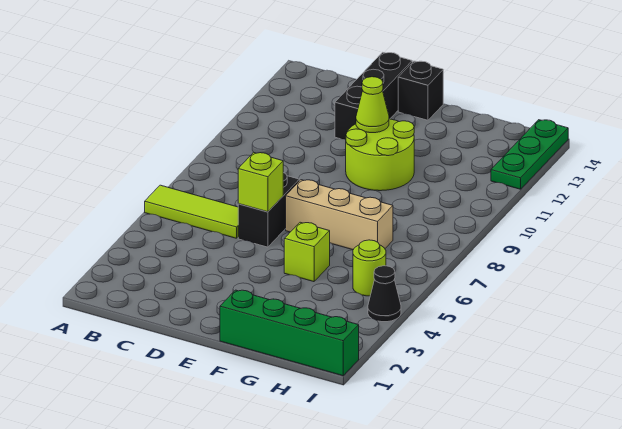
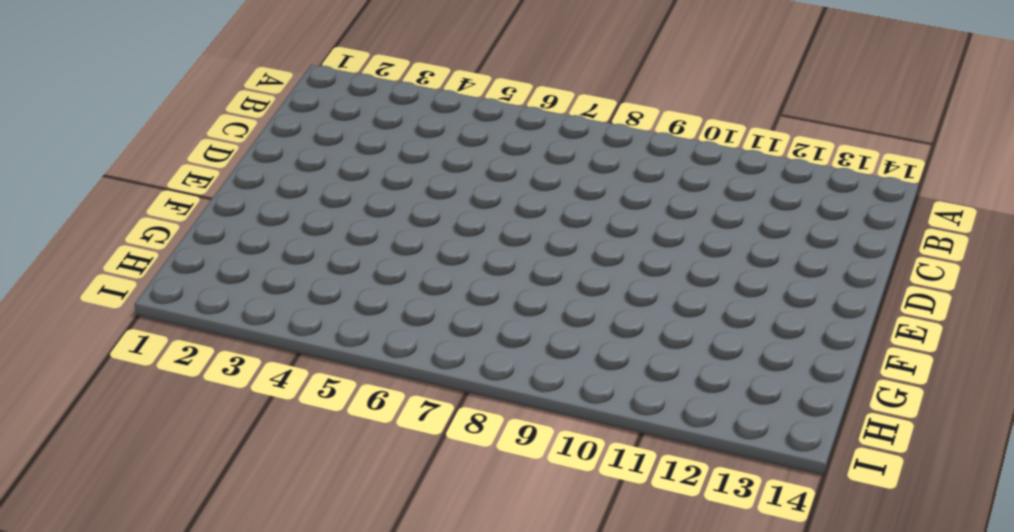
none -> lime tile A6:C6 level 1
none -> black brick D6:D7 level 1
none -> black brick D12:D14 level 1

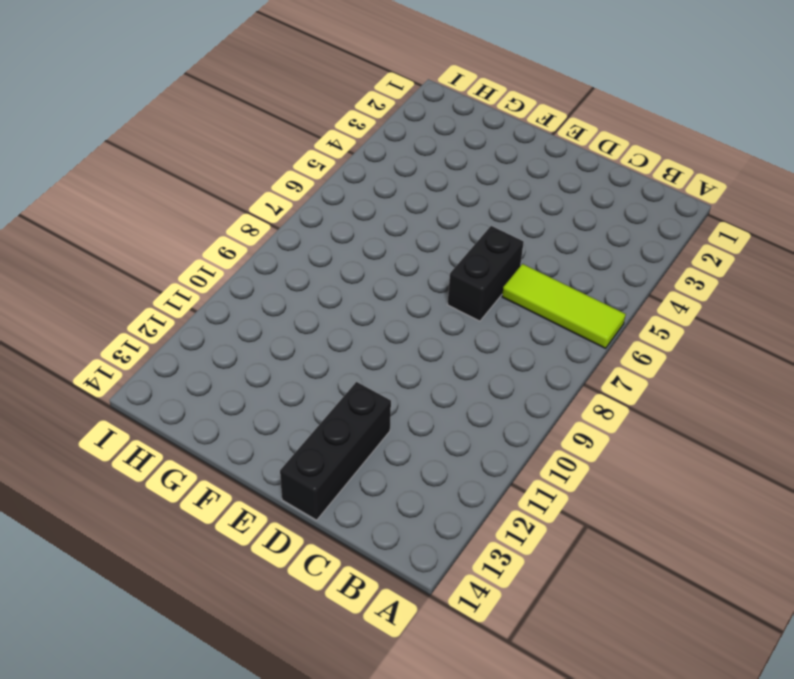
none -> tan brick E7:G7 level 1
none -> lime round brick E10:F11 level 1
none -> black brick E14 level 1

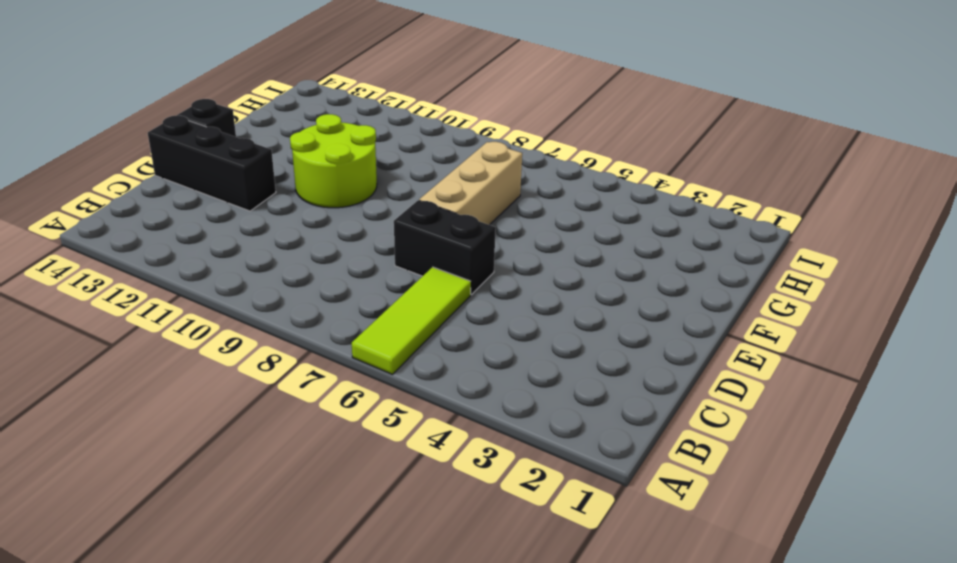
none -> green brick F1:I1 level 1
none -> lime brick F5 level 1
none -> lime round brick H5 level 1

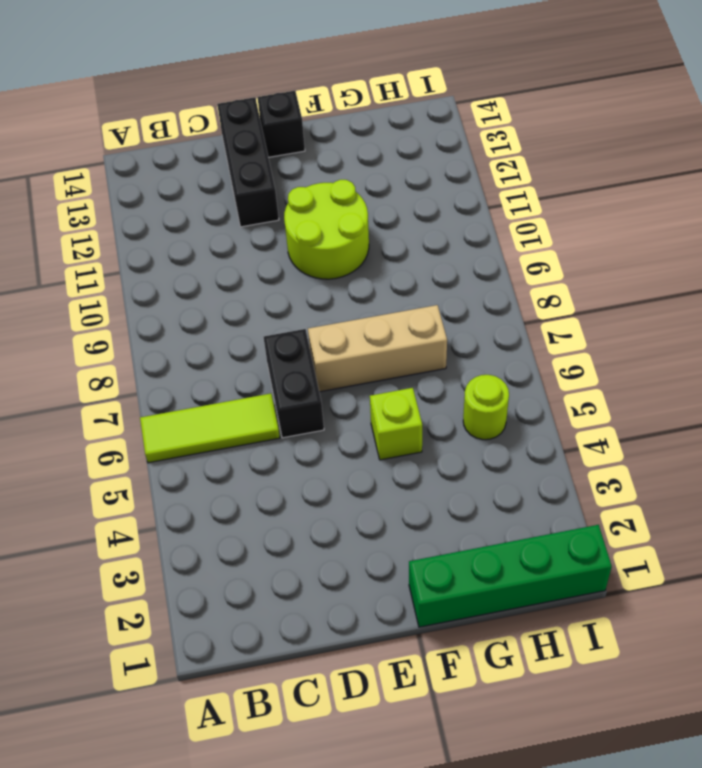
none -> black cone I4 level 1
none -> green plate I12:I14 level 1
none -> lime brick D6 level 2

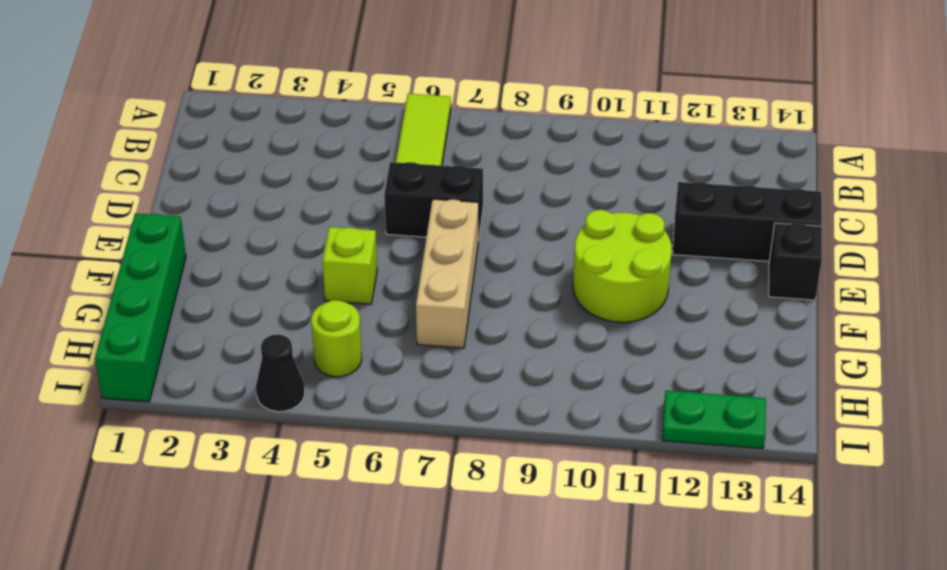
green plate I12:I13 level 1 -> green plate I12:I14 level 1
none -> lime brick D6 level 2
none -> lime cone E11 level 2

